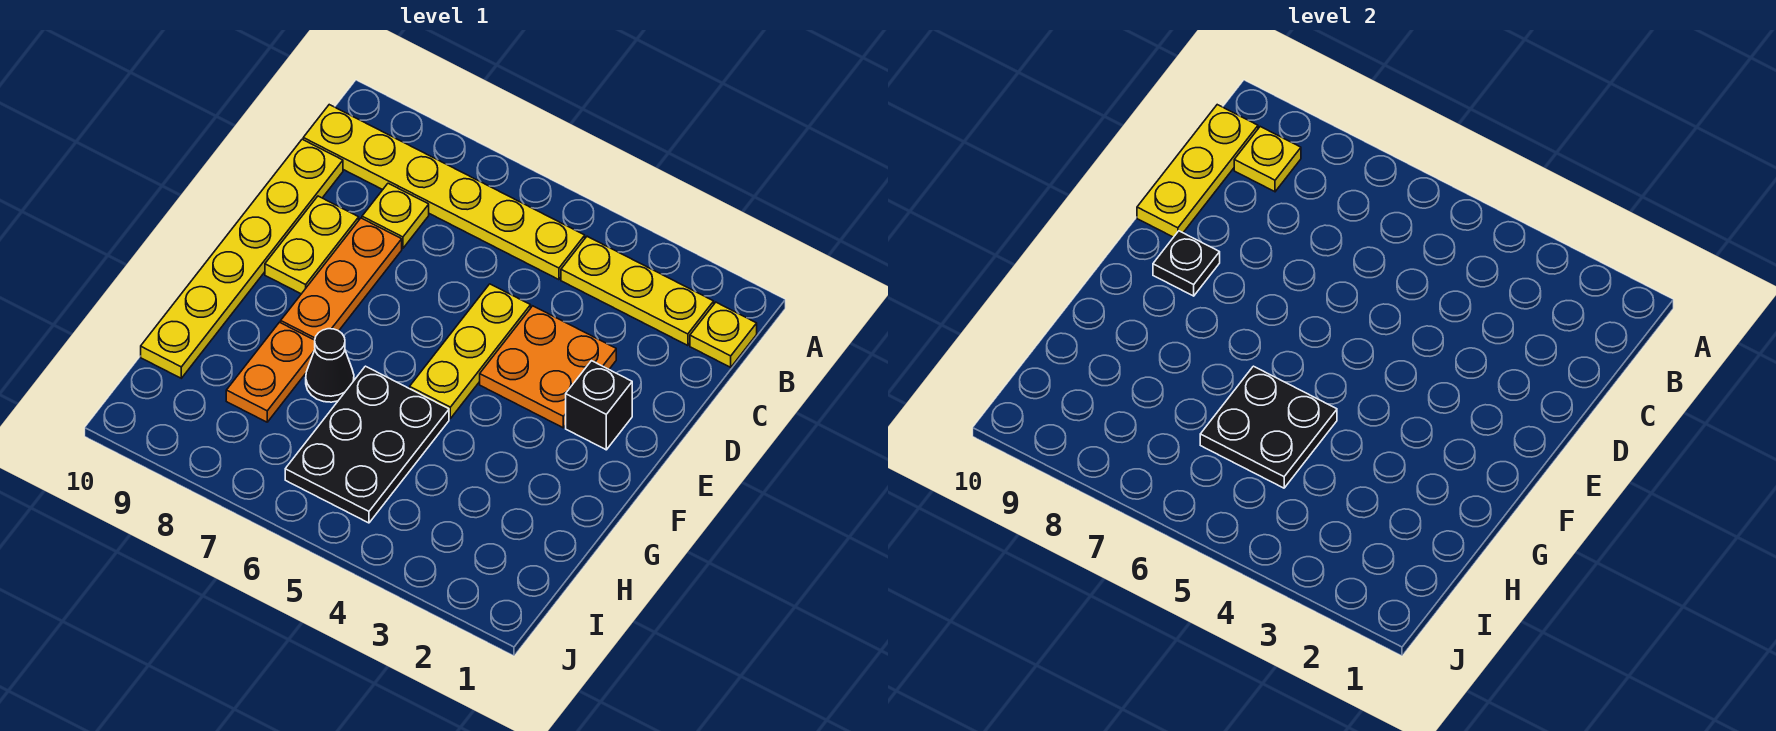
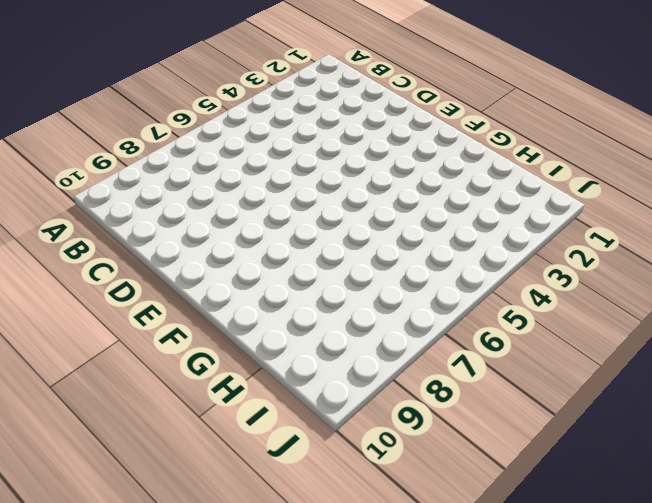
none -> yellow plate B1 level 1
none -> yellow plate B2:B4 level 1
none -> yellow plate B5:B10 level 1

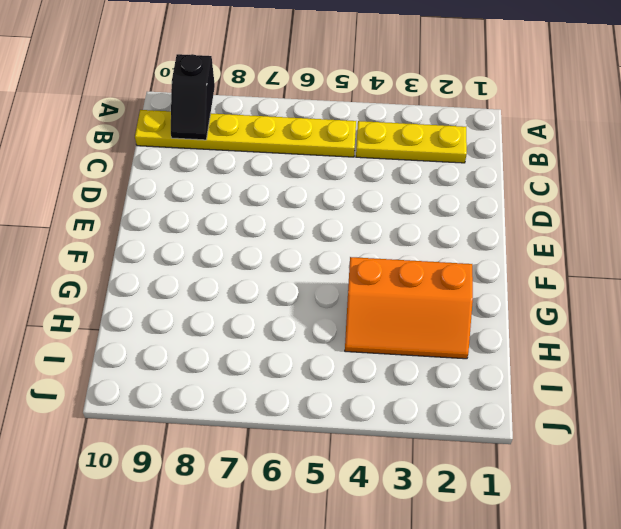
black slope A9:B9 level 2 top A -> yellow plate B9 level 2
orange slope G2:H4 level 1 top G -> none
none -> yellow plate B1 level 1
none -> yellow plate C8 level 1
none -> yellow plate C10:H10 level 1

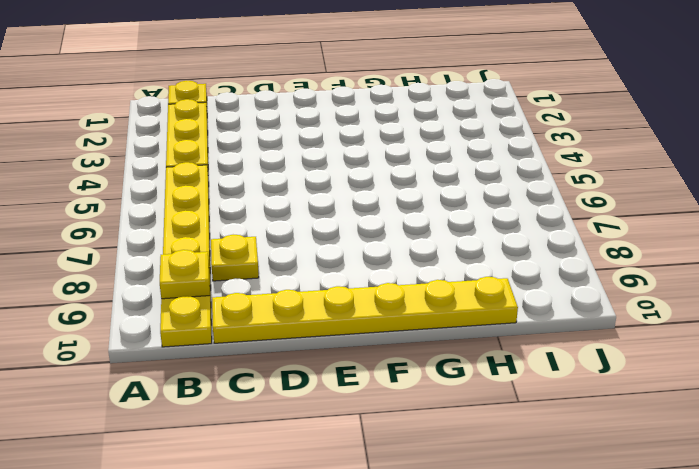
none -> orange plate D3:E4 level 1
none -> yellow plate D5:F5 level 1
none -> orange plate D8:F8 level 1

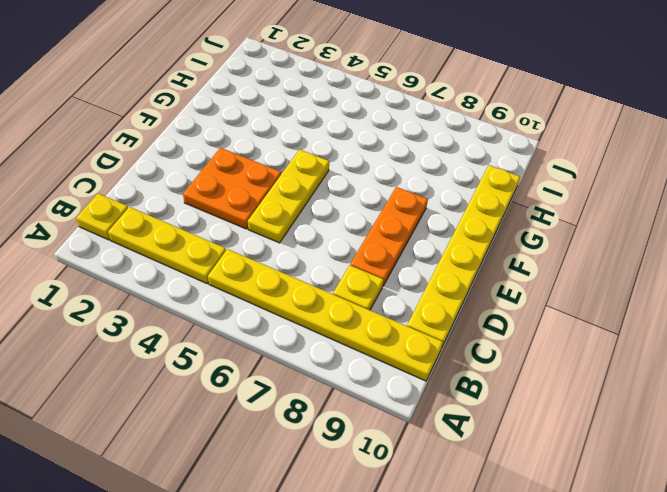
none -> yellow plate D9:E9 level 1
none -> black brick E2 level 1
none -> black plate G5:I6 level 1

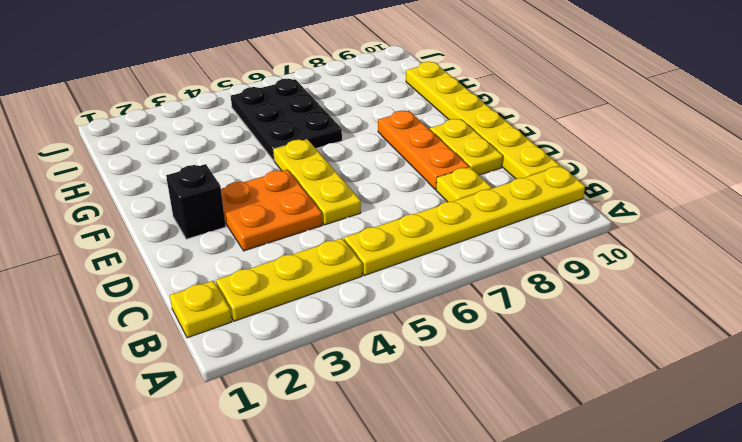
none -> black cone G7 level 1
none -> orange plate G8:H8 level 1
none -> yellow plate B9 level 2

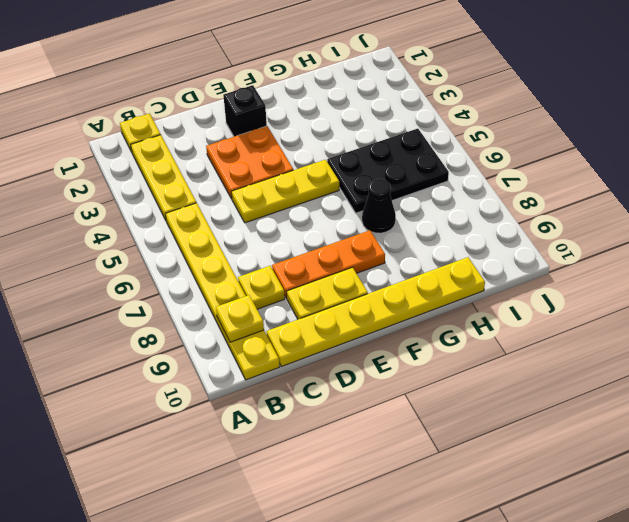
none -> orange plate G8:H8 level 1
none -> yellow plate B10:D10 level 2
none -> black plate E9 level 2

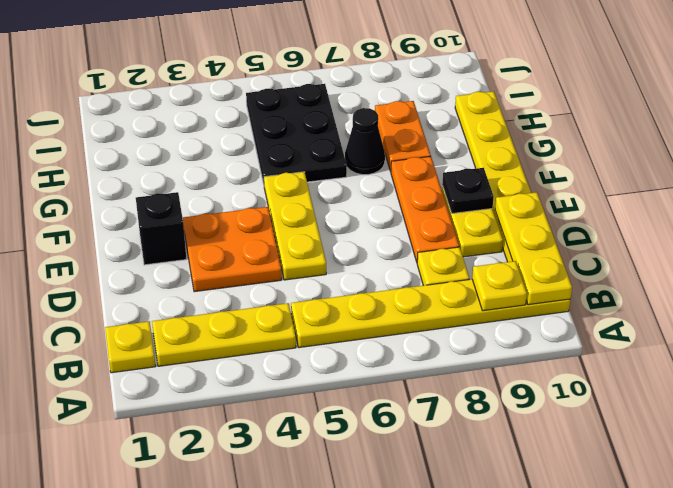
none -> black plate G5:H6 level 2

